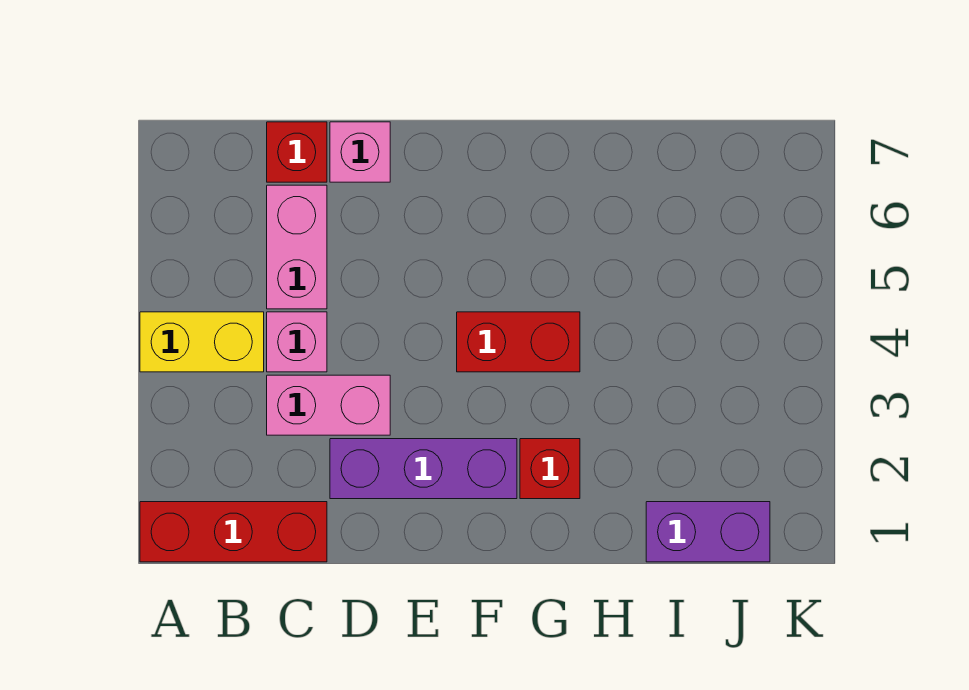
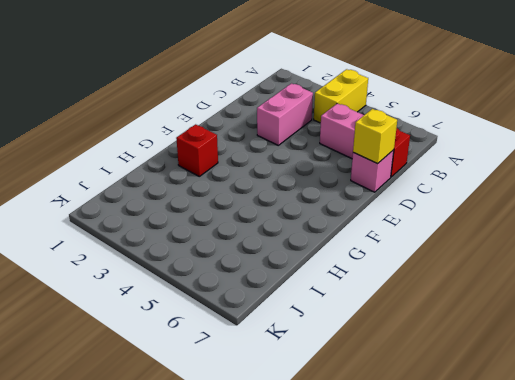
yellow brick D7 level 2 -> none
none -> red brick A1:C1 level 1
none -> pink brick C4 level 1

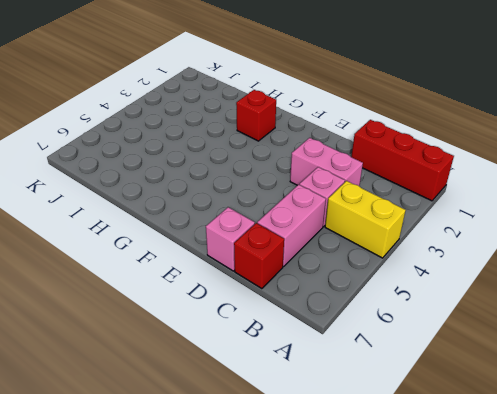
none -> purple brick D2:F2 level 1
none -> red brick F4:G4 level 1

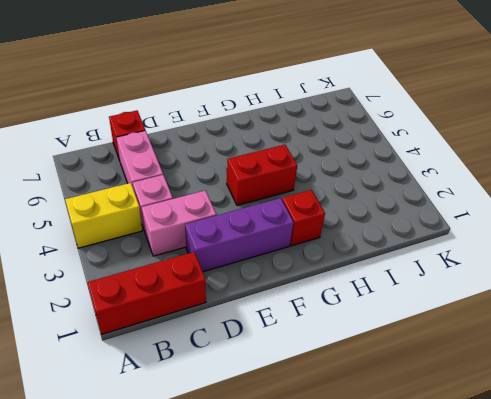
none -> pink brick D7 level 1
none -> purple brick I1:J1 level 1

